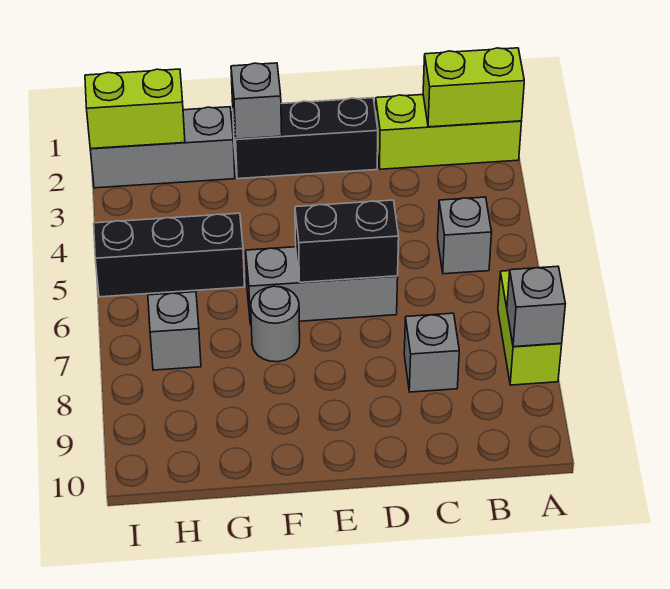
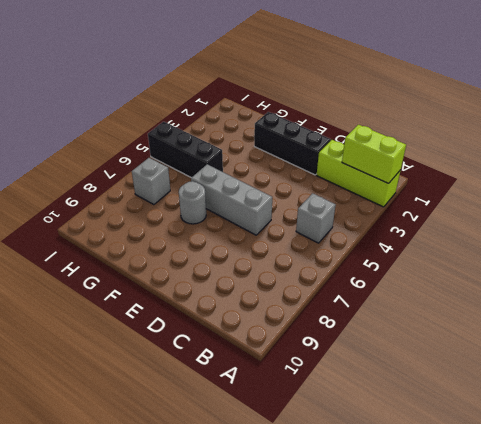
none -> lime brick A7:A8 level 1
none -> grey brick C8 level 1
none -> grey brick G2:I2 level 1

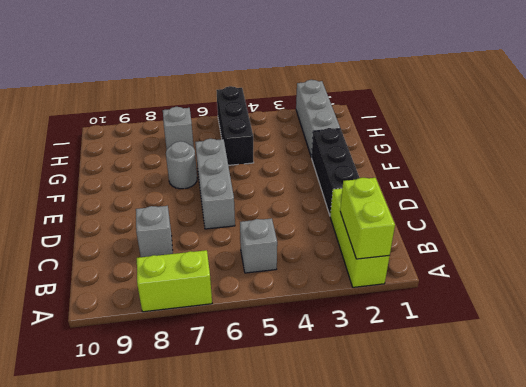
none -> grey brick A8 level 2
none -> black brick D6:E6 level 2
none -> grey brick F2 level 2

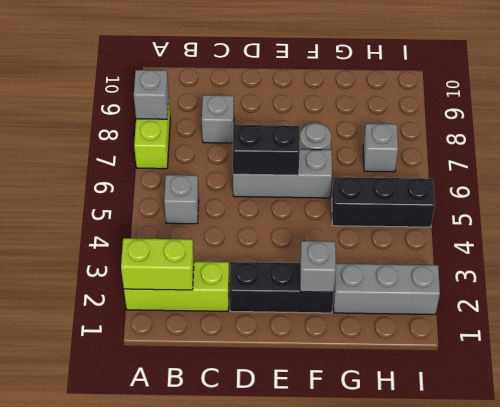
none -> lime brick H2:I2 level 2

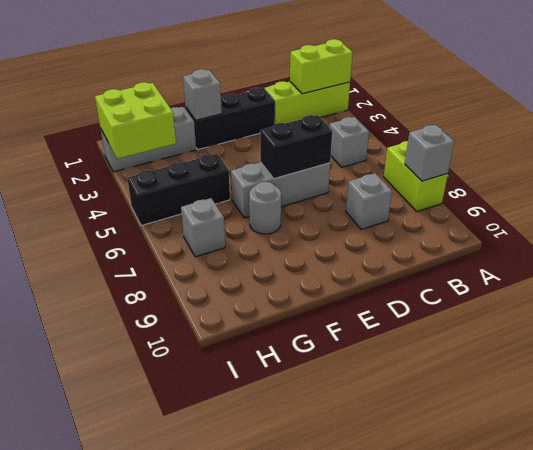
lime brick H2:I3 level 2 -> lime brick H2:I2 level 2

